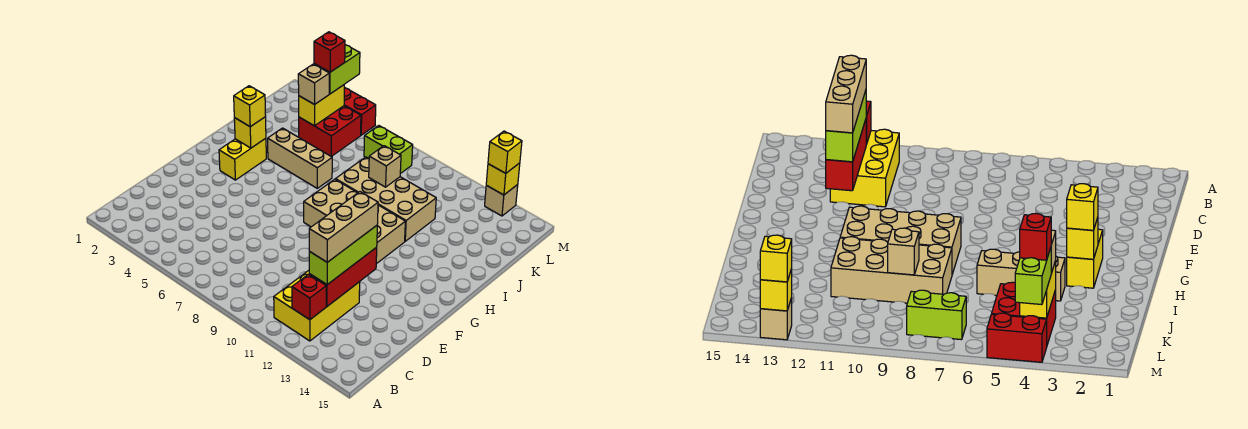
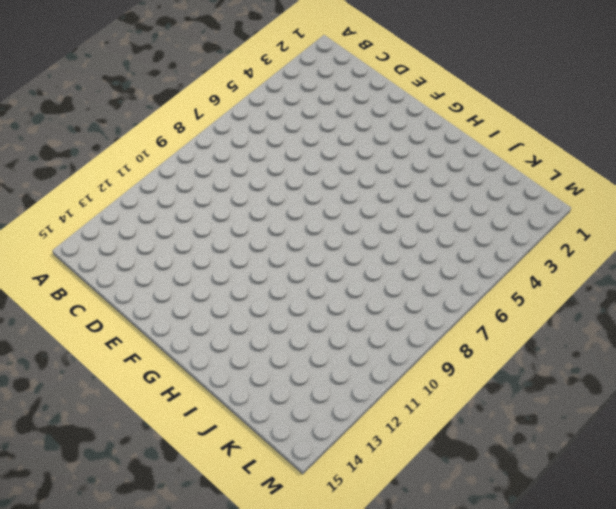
none -> yellow brick B11:D12 level 1
none -> yellow brick G3:H3 level 1
none -> tan brick G8:H11 level 1

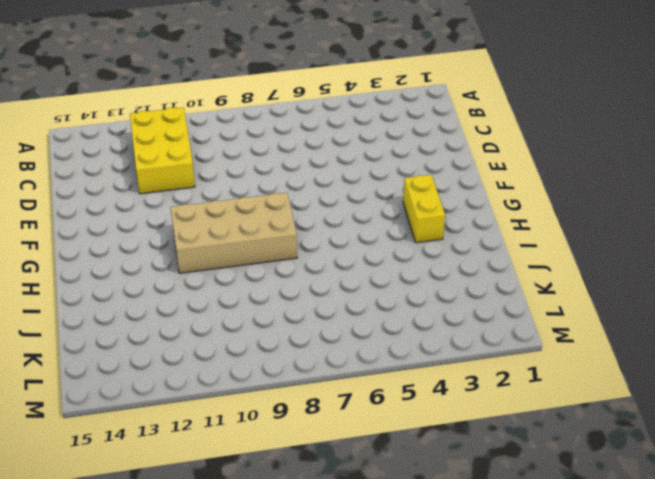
none -> tan brick I4:I6 level 1
none -> tan brick I8:J11 level 1
none -> red brick K4:L5 level 1

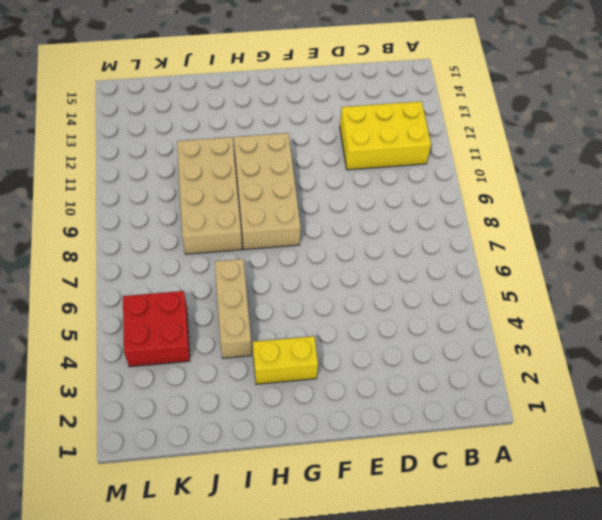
none -> lime brick L7:L8 level 1
none -> red brick M4:M5 level 1
none -> tan brick M13 level 1

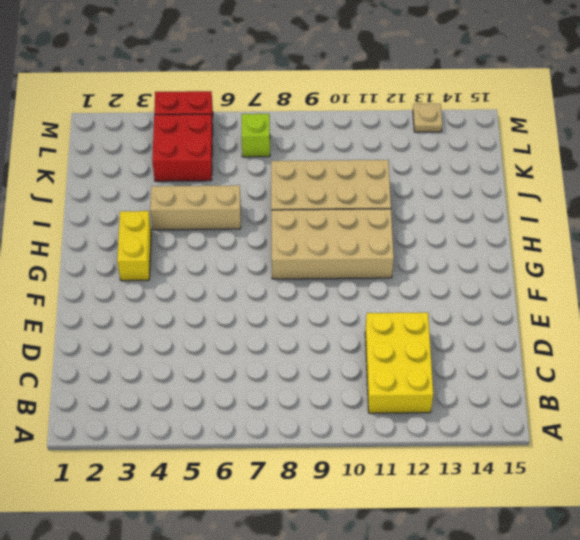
lime brick L7 level 1 -> lime brick L7:L8 level 1
tan plate M13 level 1 -> tan brick M13 level 1
none -> red brick B12 level 2
none -> red brick C12:E12 level 2
none -> yellow brick H3 level 2

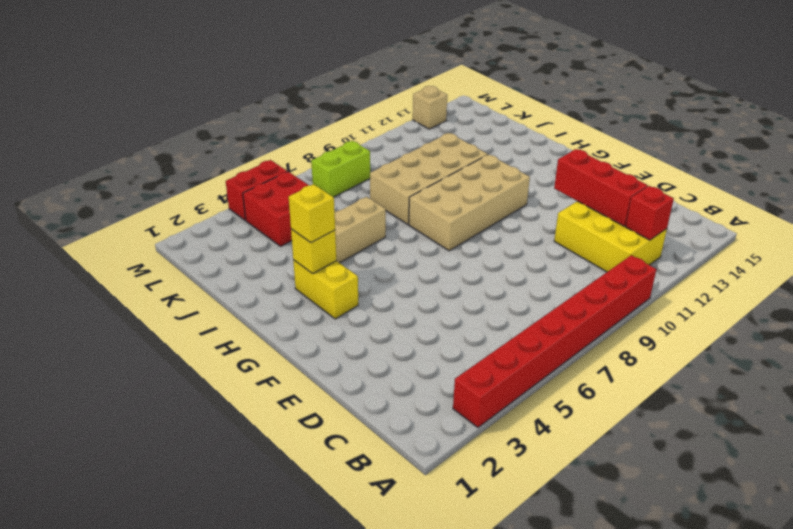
red brick A3:A10 level 1 -> none
none -> tan brick J9 level 2
none -> yellow brick K4:L4 level 2
none -> yellow brick M13 level 2

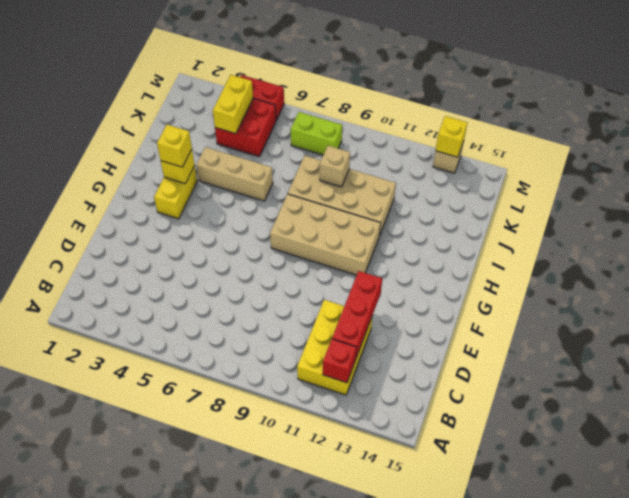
none -> lime brick C12:E12 level 3
none -> tan brick K4 level 3
none -> lime brick L4:M4 level 3

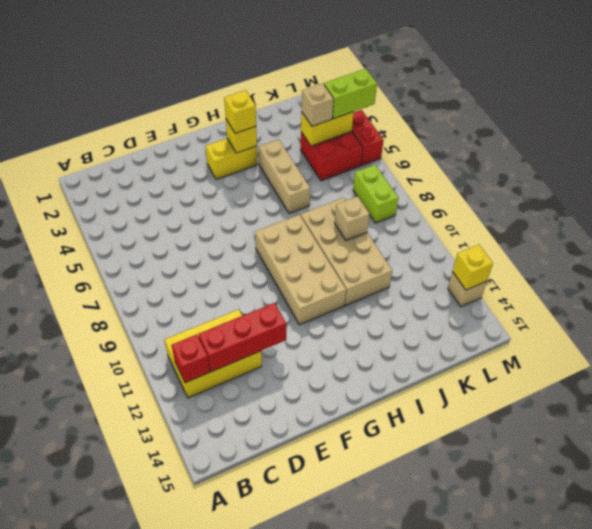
none -> lime brick C12:E12 level 3
none -> yellow brick M13 level 3
none -> tan brick C12:E12 level 4

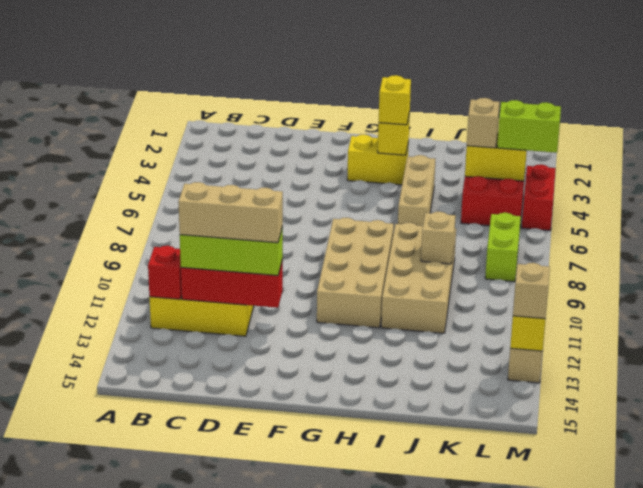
tan brick M13 level 3 -> yellow brick M13 level 3
none -> red brick L4 level 4

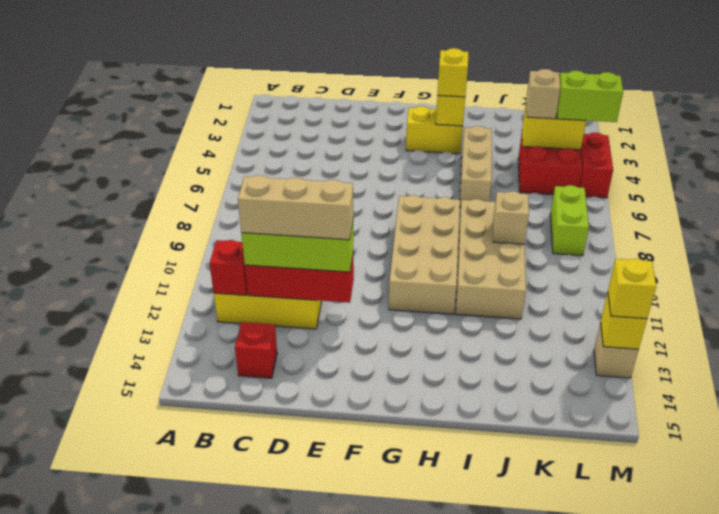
red brick C14 level 1 -> red brick L4 level 4

